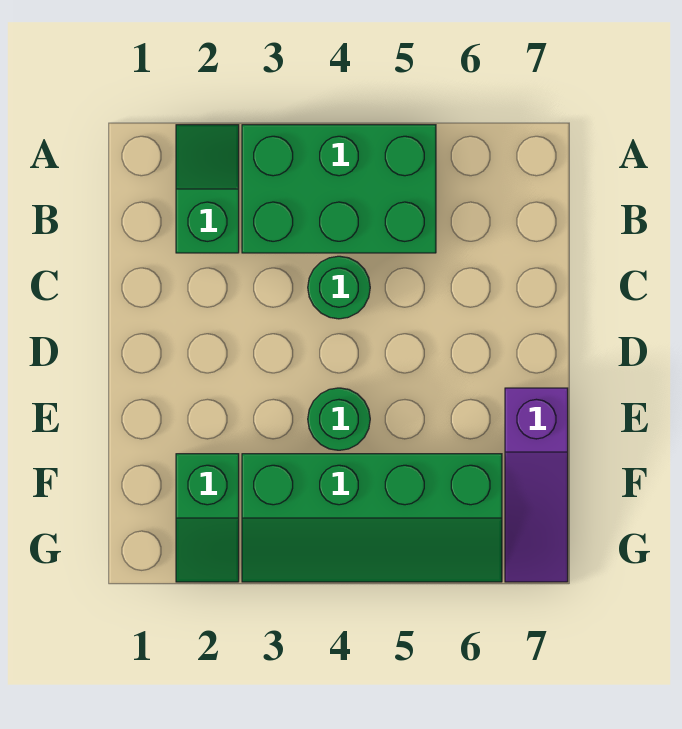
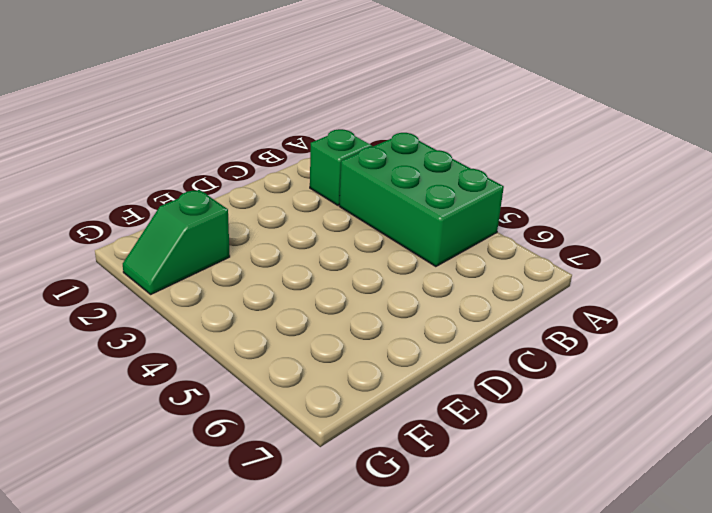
none -> green round brick C4 level 1
none -> green round brick E4 level 1

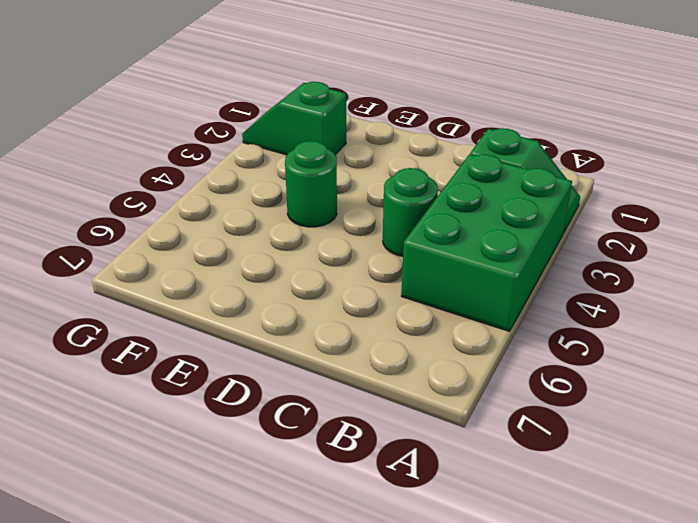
none -> purple slope E7:G7 level 1 top E
none -> green slope F3:G6 level 1 top F

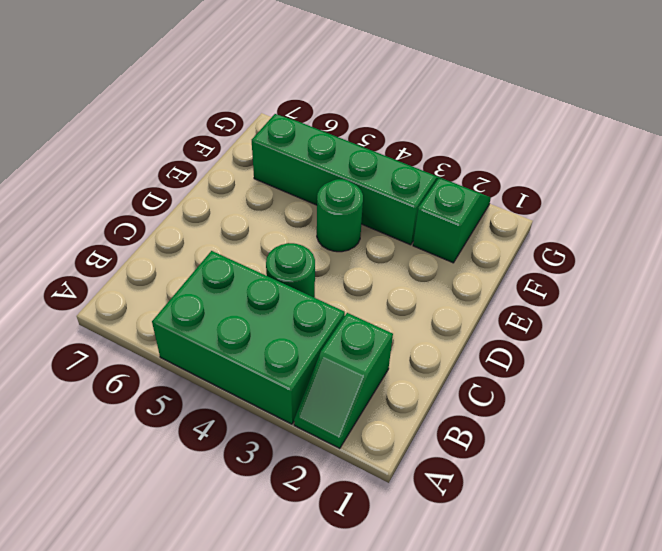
none -> purple slope E7:G7 level 1 top E

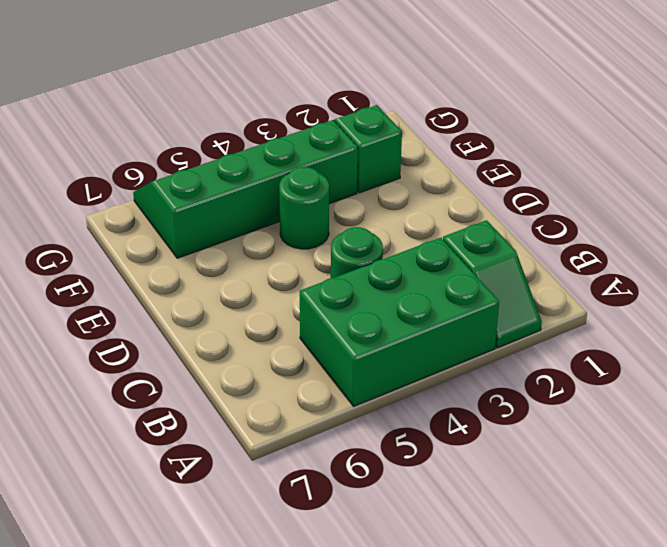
none -> purple slope E7:G7 level 1 top E

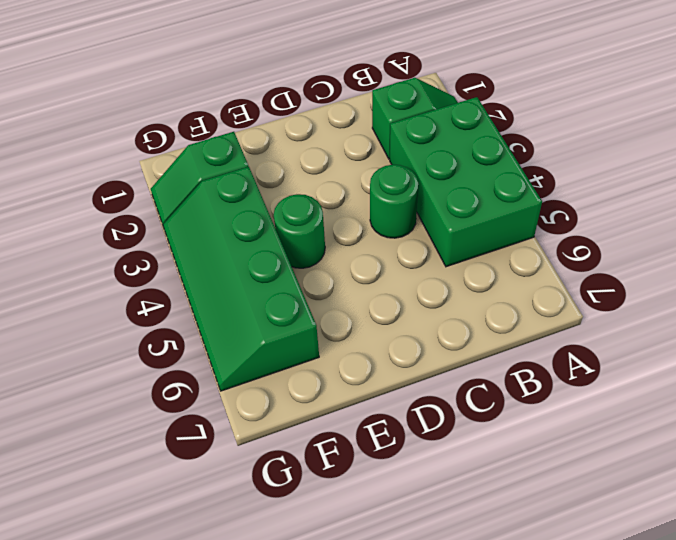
none -> purple slope E7:G7 level 1 top E

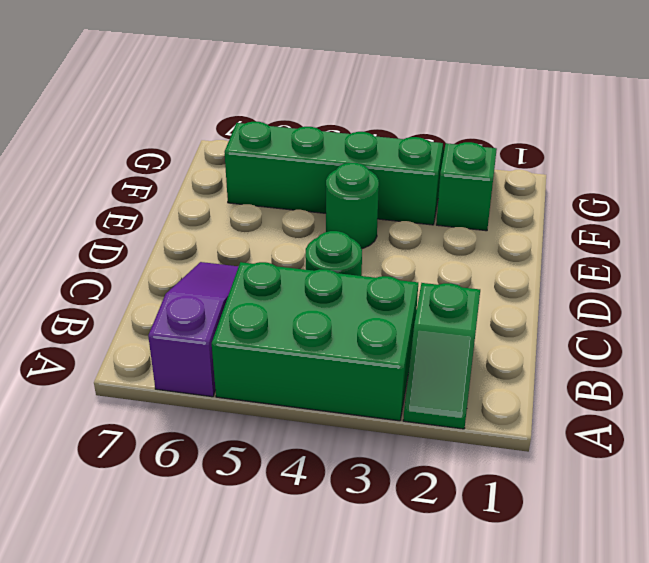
purple slope A6:C6 level 1 top A -> purple slope E7:G7 level 1 top E

